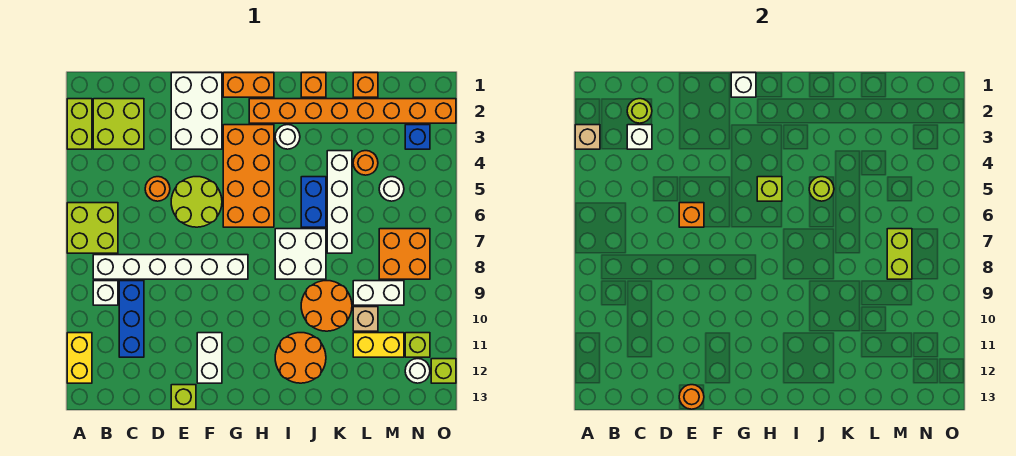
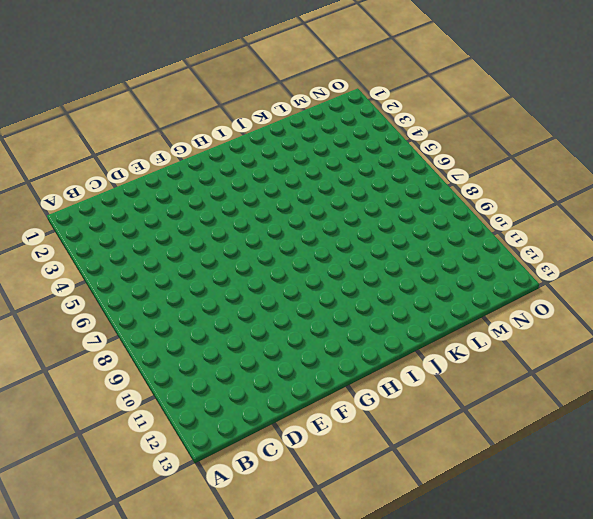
none -> lime brick A2:A3 level 1
none -> lime brick A6:B7 level 1
none -> yellow brick A11:A12 level 1
none -> lime brick B2:C3 level 1

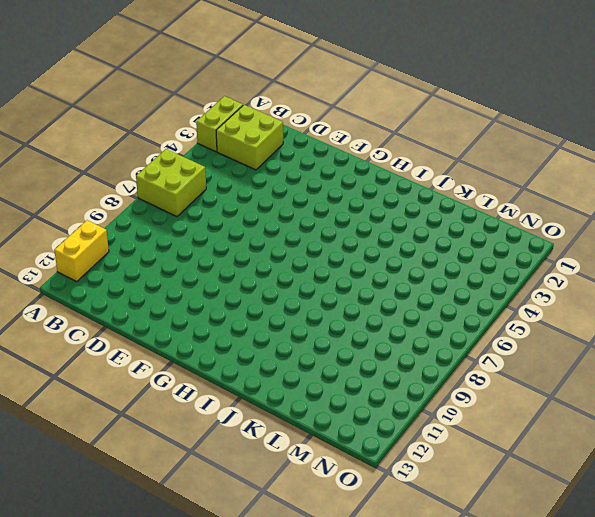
none -> white brick B8:G8 level 1
none -> white brick B9 level 1
none -> blue brick C9:C11 level 1
none -> orange round brick D5 level 1

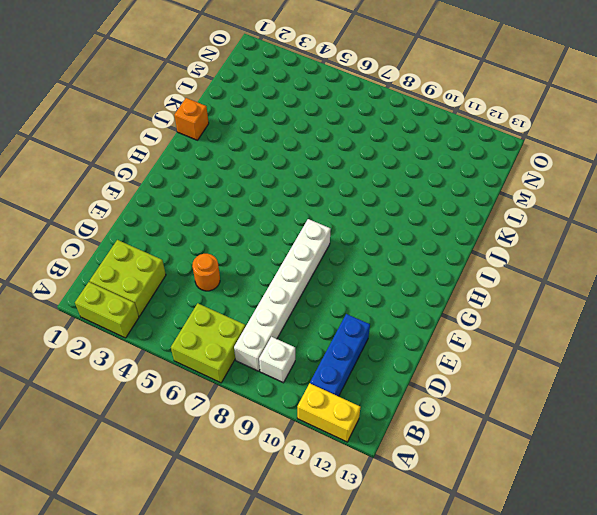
blue brick B11:D11 level 1 -> blue brick C9:C11 level 1
none -> white brick E1:F3 level 1
none -> lime round brick E5:F6 level 1
none -> lime brick E13 level 1
none -> white brick F11:F12 level 1

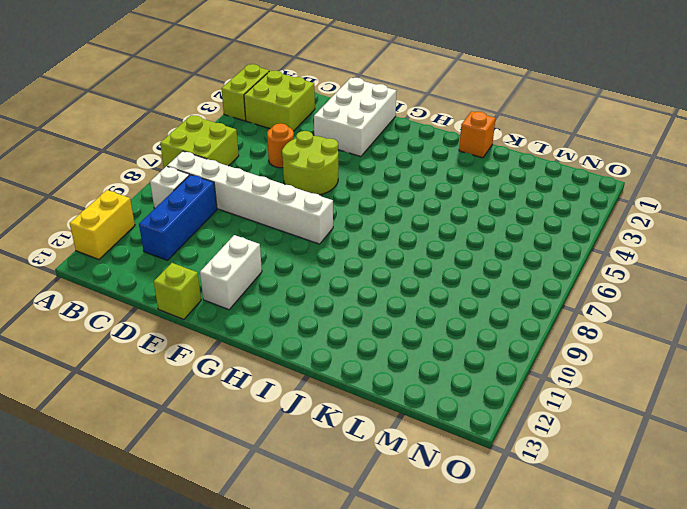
none -> orange brick G1:H1 level 1
none -> orange brick G3:H6 level 1
none -> orange brick H2:O2 level 1
none -> white round brick I3 level 1

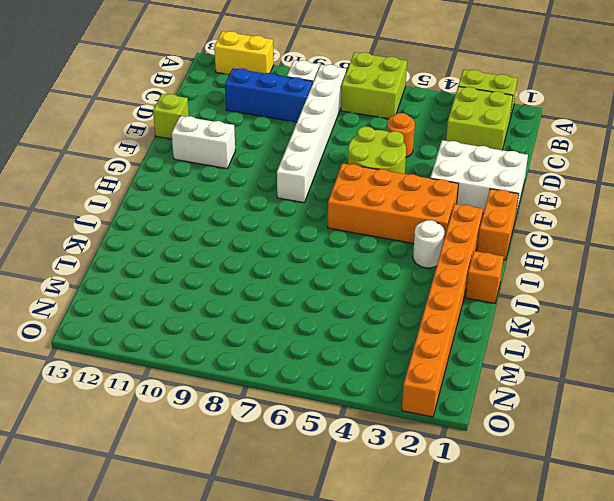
none -> white brick I7:J8 level 1
none -> orange round brick I11:J12 level 1
none -> blue brick J5:J6 level 1
none -> orange round brick J9:K10 level 1

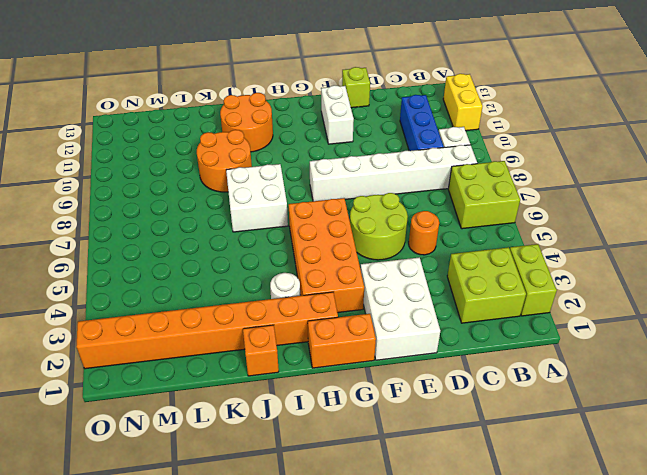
none -> blue brick J5:J6 level 1
none -> white brick K4:K7 level 1
none -> orange brick L1 level 1
none -> orange round brick L4 level 1

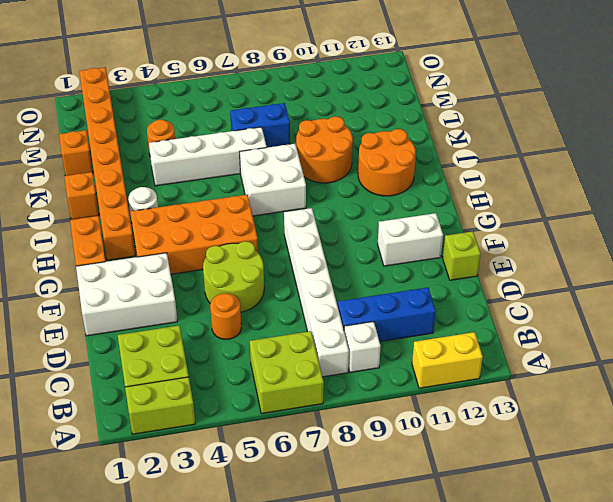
blue brick L7:L8 level 1 -> blue brick J5:J6 level 1
none -> white brick L9:M9 level 1
none -> tan brick L10 level 1
none -> yellow brick L11:M11 level 1
none -> white round brick M5 level 1

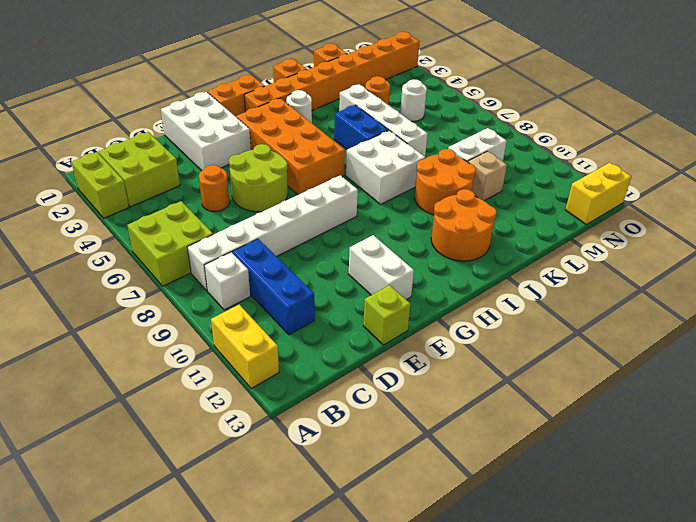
yellow brick N13:O13 level 1 -> yellow brick L11:M11 level 1
none -> orange brick M7:N8 level 1
none -> blue brick N3 level 1
none -> lime brick N11 level 1
none -> white round brick N12 level 1

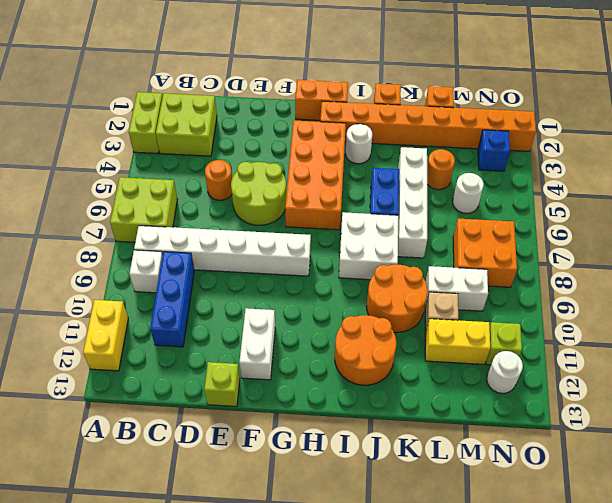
none -> white brick E1:F3 level 1
none -> lime brick O12 level 1
none -> tan brick A3 level 2
none -> lime round brick C2 level 2

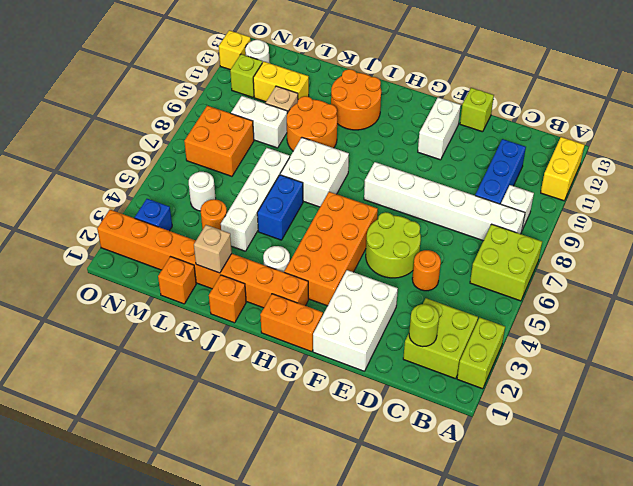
tan brick K2 level 2 -> tan brick A3 level 2
yellow brick O12 level 1 -> lime brick O12 level 1
none -> white brick C3 level 2
none -> orange brick E6 level 2
none -> orange round brick E13 level 2
none -> white brick G1 level 2

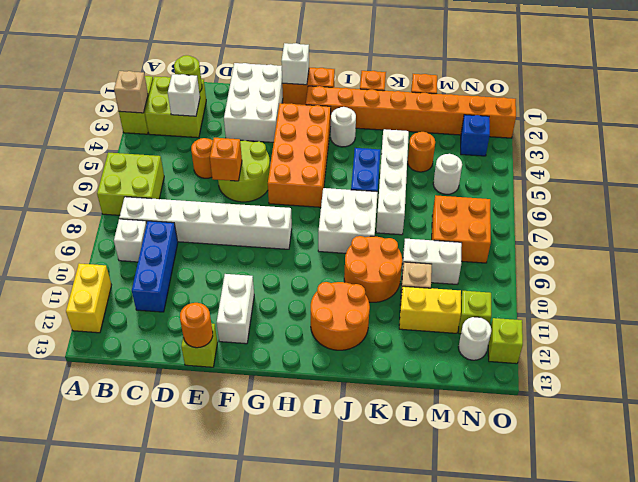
none -> lime brick H5 level 2
none -> lime round brick J5 level 2
none -> lime brick M7:M8 level 2

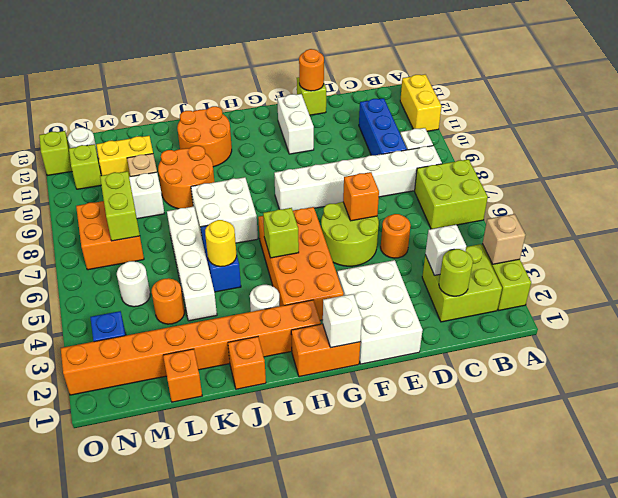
yellow round brick J5 level 2 -> lime round brick J5 level 2

